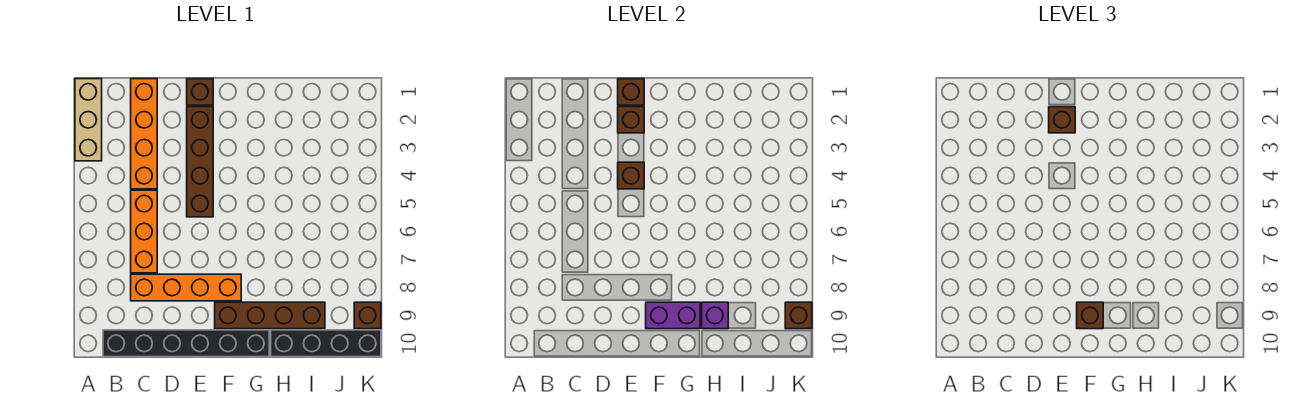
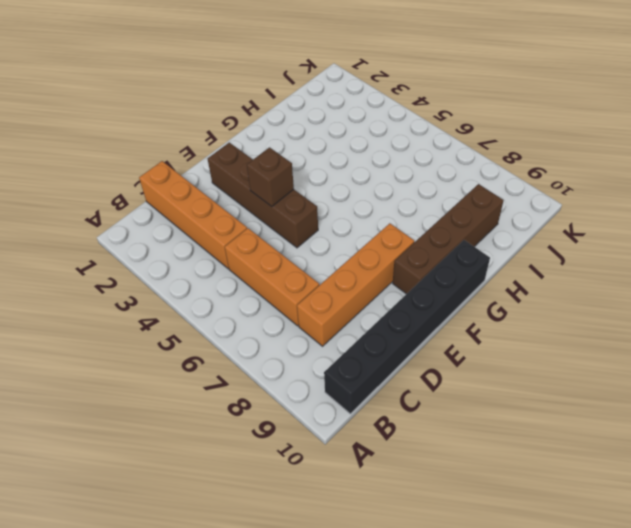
none -> tan brick A1:A3 level 1
none -> brown brick E1 level 1
none -> black brick H10:K10 level 1

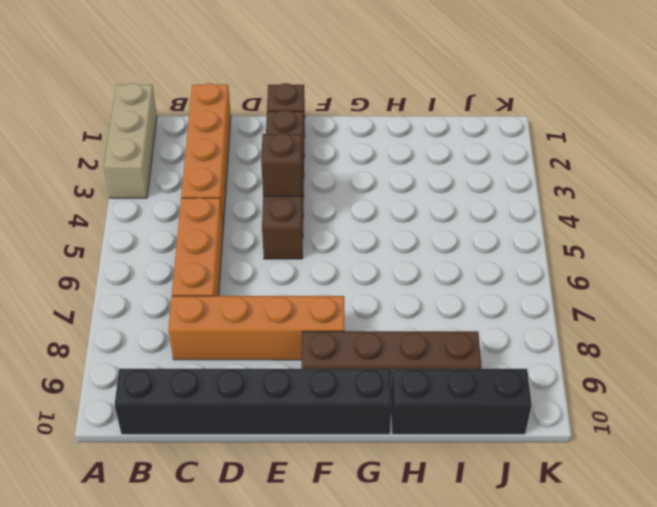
black brick H10:J10 level 1 -> black brick H10:K10 level 1
none -> brown brick K9 level 1
none -> brown brick E1 level 2
none -> brown brick E2 level 2

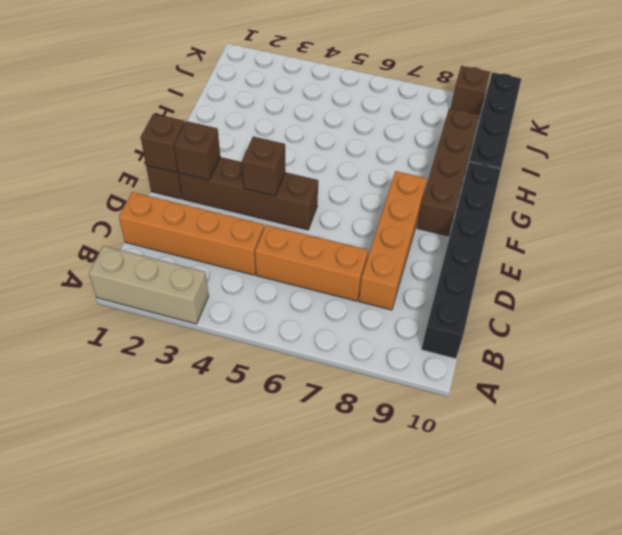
none -> purple brick F9:G9 level 2
none -> purple brick H9 level 2
none -> brown brick K9 level 2

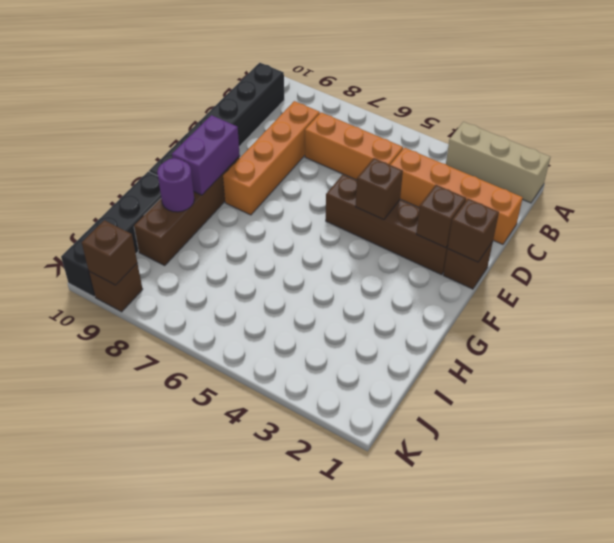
purple round brick H9 level 2 -> purple brick H9 level 2
none -> brown brick E2 level 3
none -> brown brick F9 level 3

